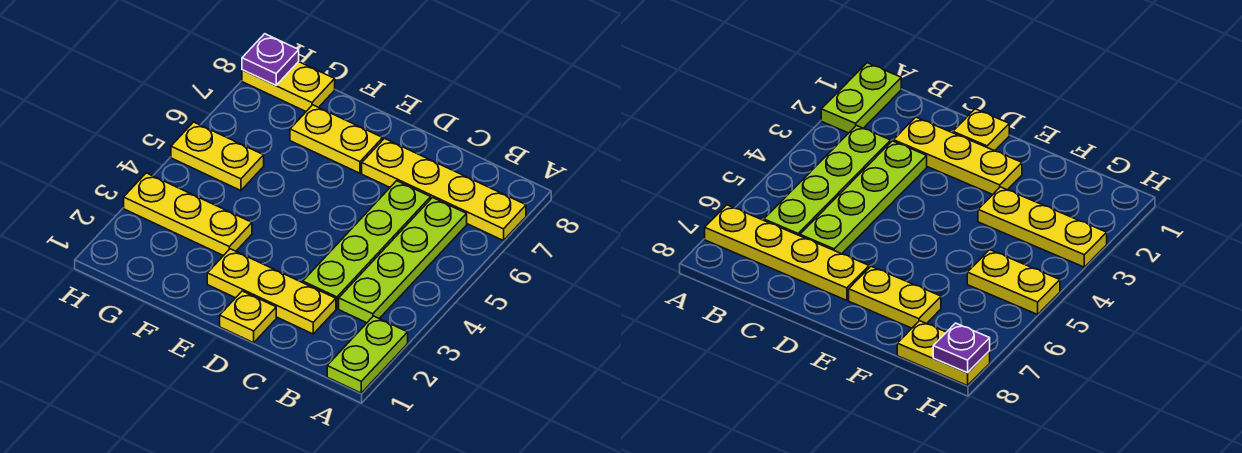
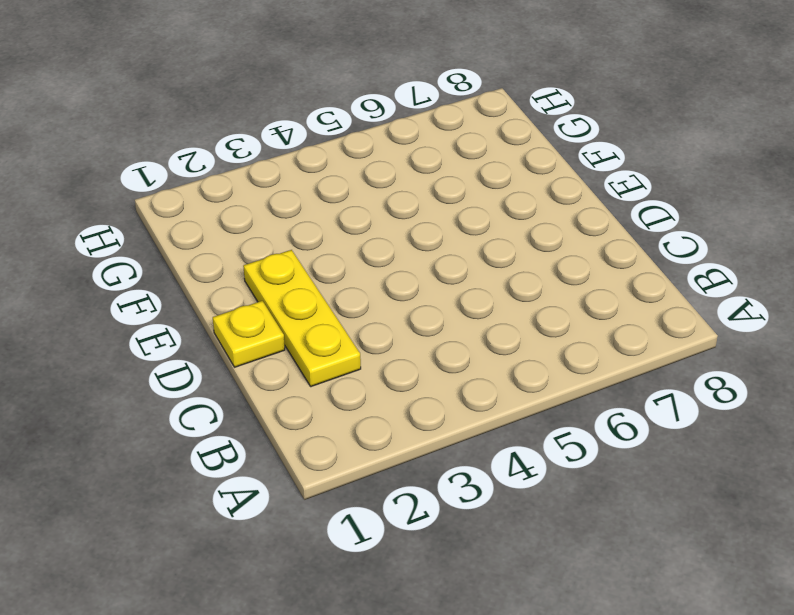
none -> lime plate A1:A2 level 1
none -> yellow plate A7:D7 level 1

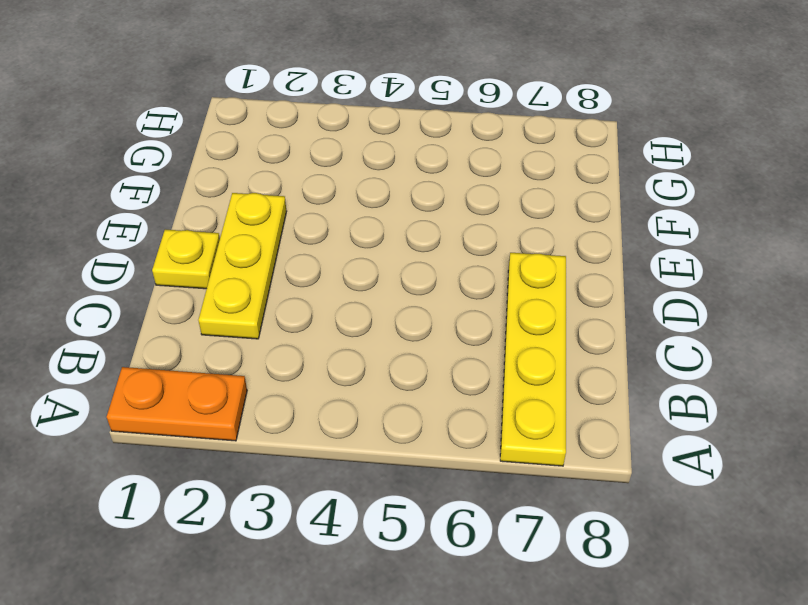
orange plate A1:A2 level 1 -> lime plate A1:A2 level 1
none -> lime plate B3:B6 level 1
none -> lime plate C3:C6 level 1

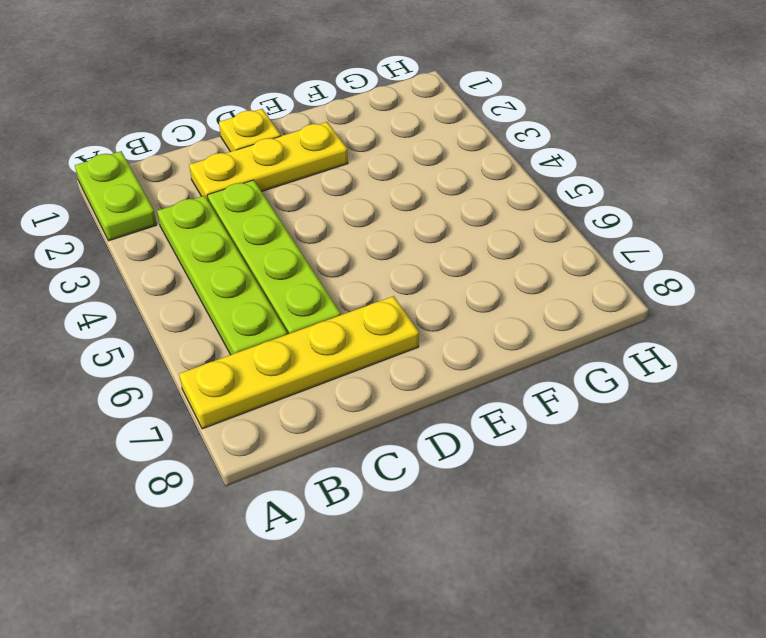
none -> yellow plate E7:F7 level 1
none -> yellow plate F3:H3 level 1

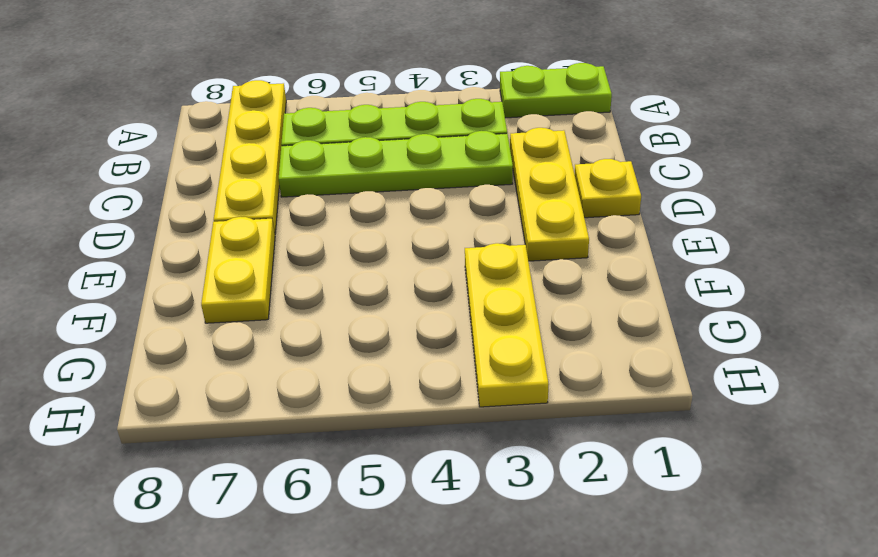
none -> yellow plate G5:H5 level 1
none -> yellow plate G8:H8 level 1

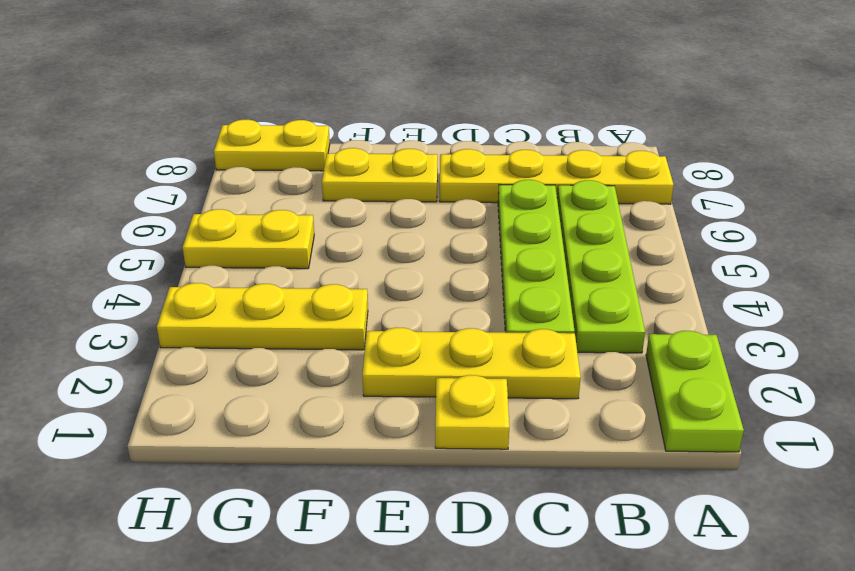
none -> purple plate H8 level 2

